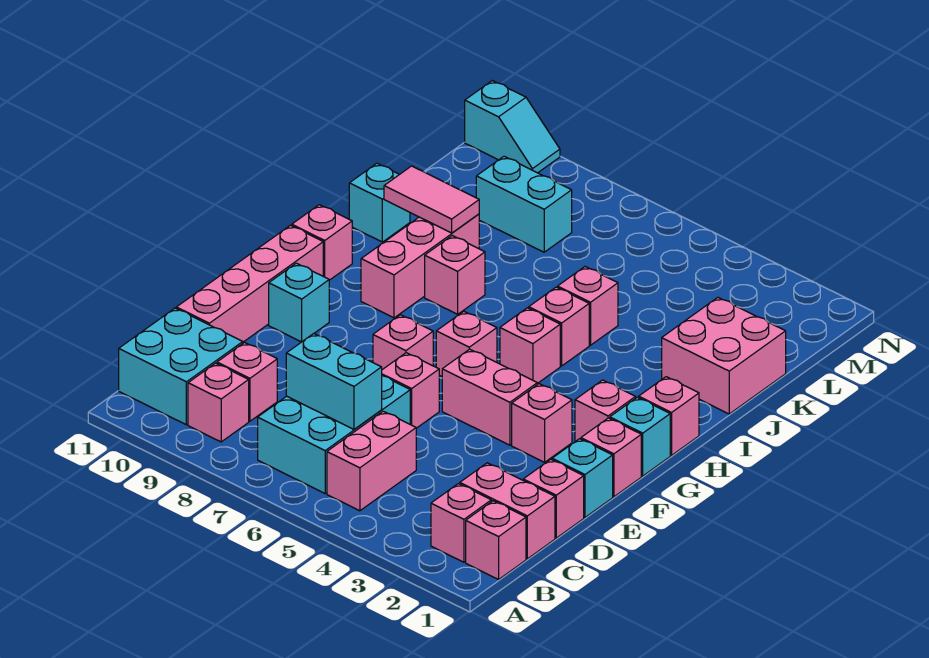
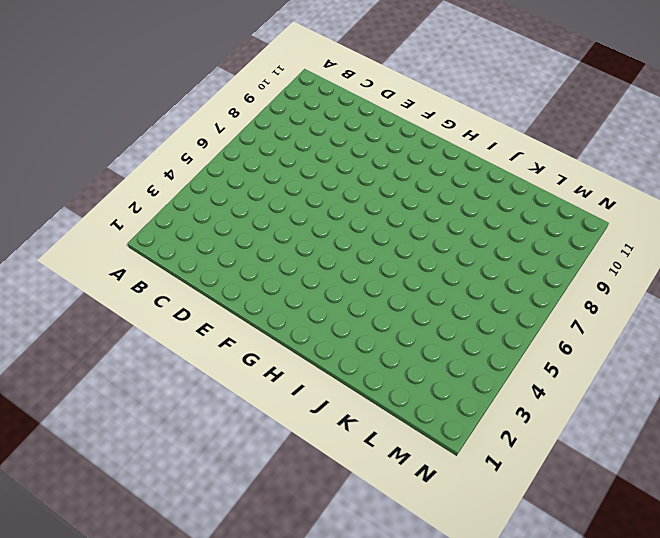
none -> pink brick B1 level 1
none -> pink brick B2 level 1
none -> pink brick B5:C5 level 1
none -> cyan brick B6:D7 level 1

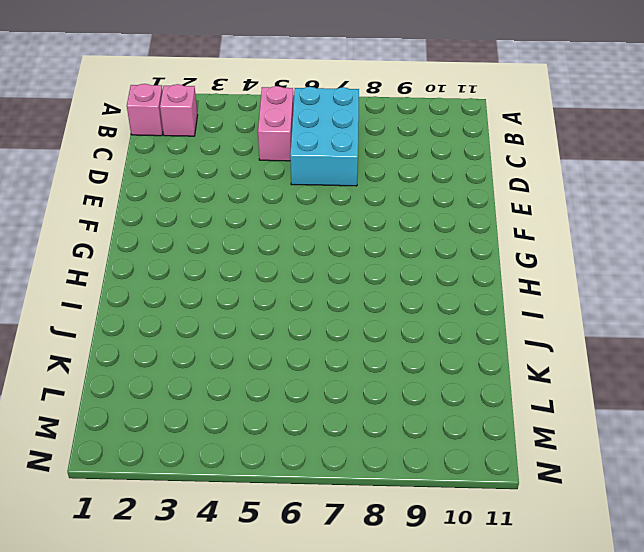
none -> pink brick B9 level 1
none -> cyan brick B10:C11 level 1
none -> pink brick C1:C2 level 1
none -> pink brick C9 level 1

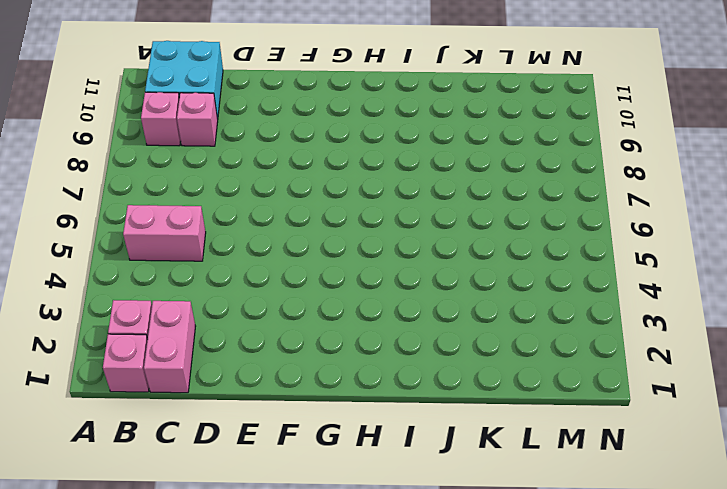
none -> cyan brick B6:D7 level 1
none -> pink brick D1 level 1
none -> pink brick D11:G11 level 1
none -> cyan brick E1 level 1

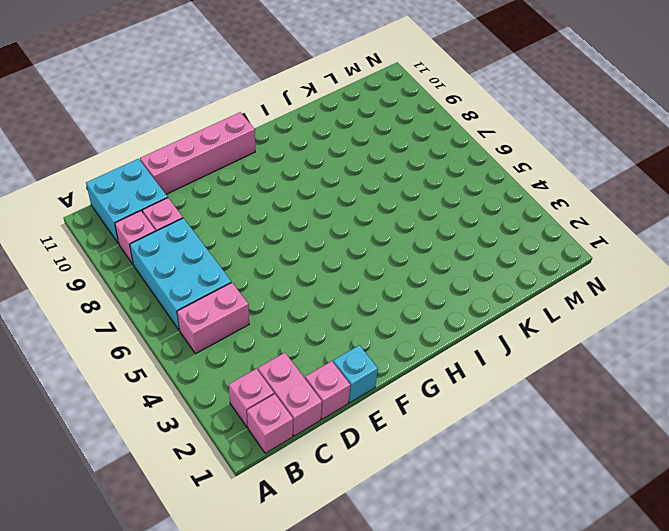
cyan brick B6:C8 level 1 -> cyan brick B6:D7 level 1
none -> pink brick E6 level 1
none -> pink brick F1 level 1
none -> pink brick F3 level 1
none -> pink brick F4:F5 level 1

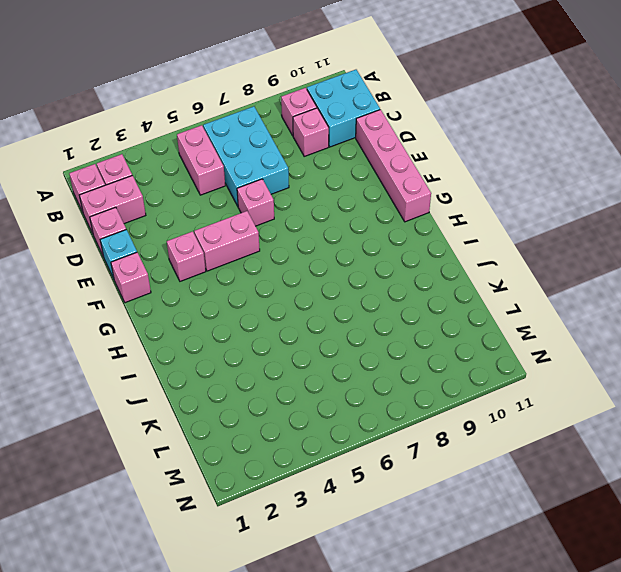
none -> pink brick F7 level 1
none -> cyan brick F10 level 1
none -> cyan brick G1 level 1
none -> pink brick G2 level 1

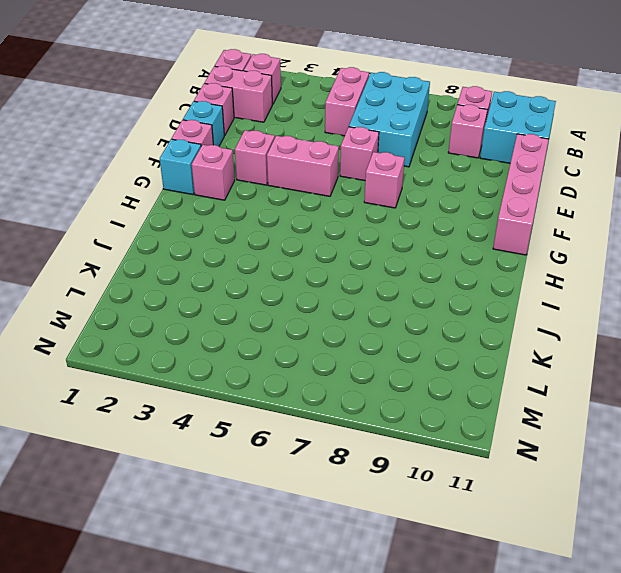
none -> cyan brick F10 level 1
none -> pink brick G6 level 1
none -> pink brick H1 level 1
none -> pink brick H5 level 1

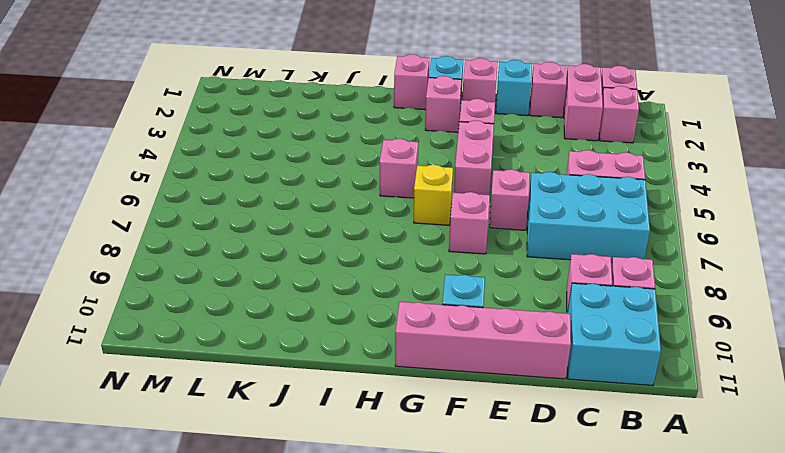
yellow brick G6 level 1 -> pink brick G6 level 1
none -> pink brick H9:J9 level 1
none -> pink brick H11 level 1
none -> pink brick I5 level 1
none -> pink brick I8 level 1

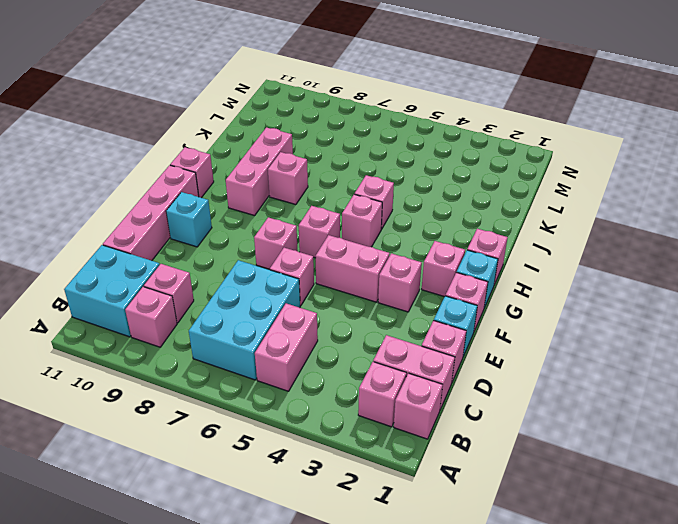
none -> pink brick J1:K2 level 1
none -> pink brick J5 level 1
none -> cyan brick J11 level 1
none -> cyan brick L8:L9 level 1

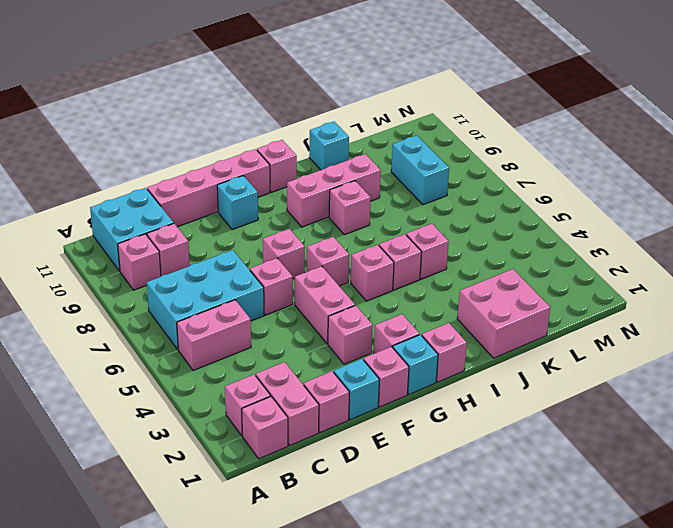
none -> cyan slope N10:N11 level 1 top 11
none -> cyan brick C6:C7 level 2
none -> pink tile J9:J10 level 2

